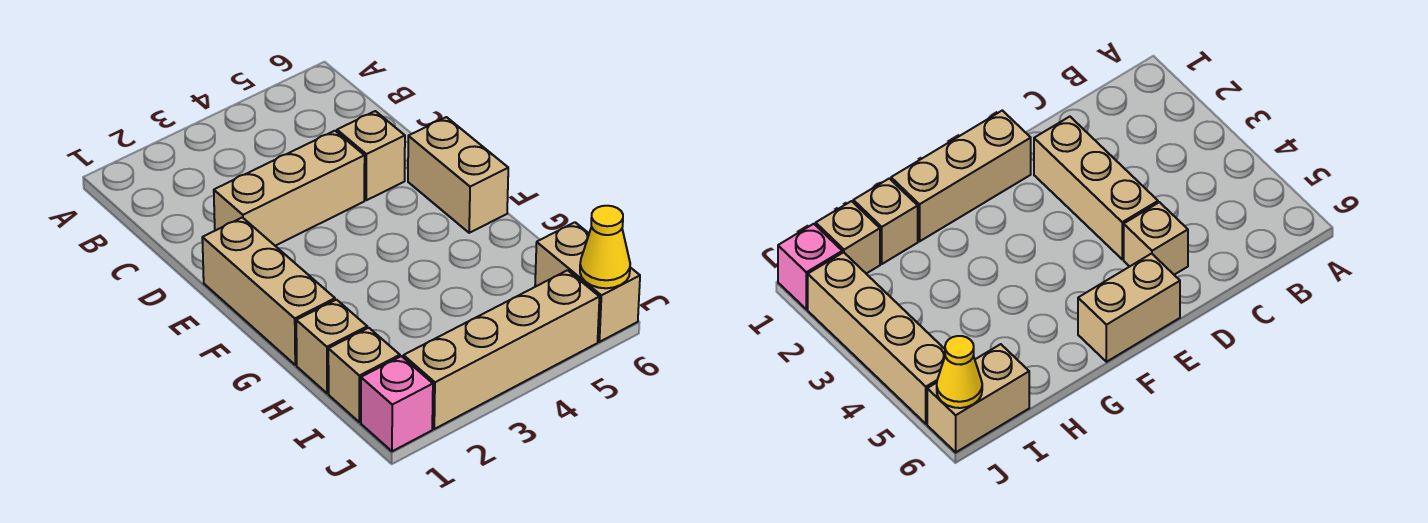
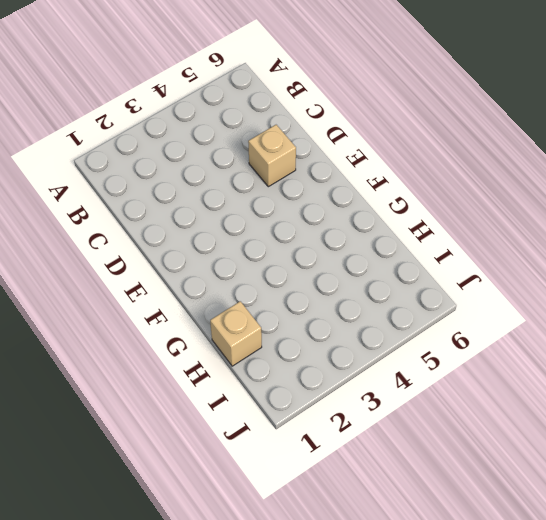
none -> tan brick D2:D4 level 1
none -> tan brick E1:G1 level 1

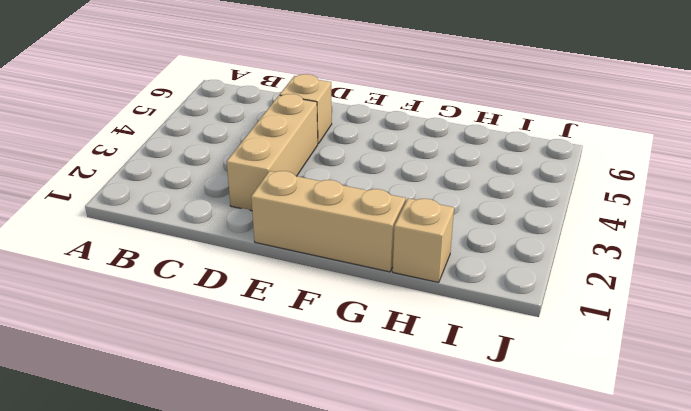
none -> tan brick E6:F6 level 1
none -> tan brick I1 level 1

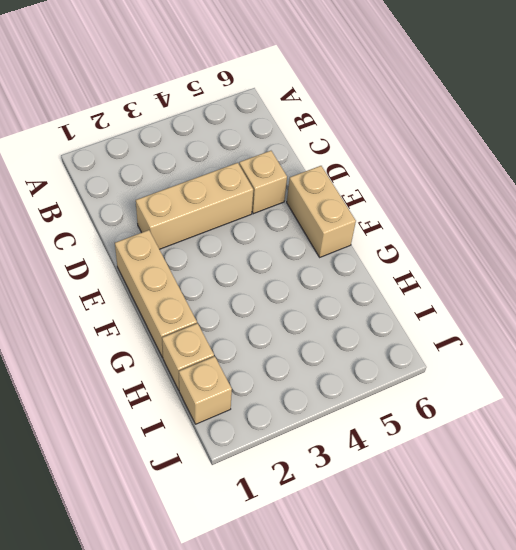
none -> tan brick I6:J6 level 1
none -> pink brick J1 level 1

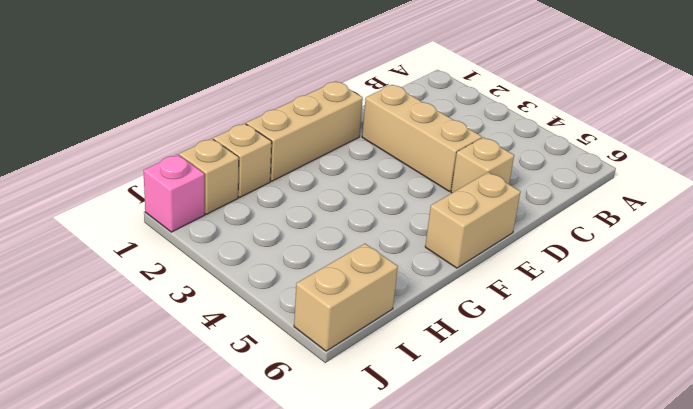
none -> tan brick J2:J5 level 1
none -> yellow cone J6 level 2

